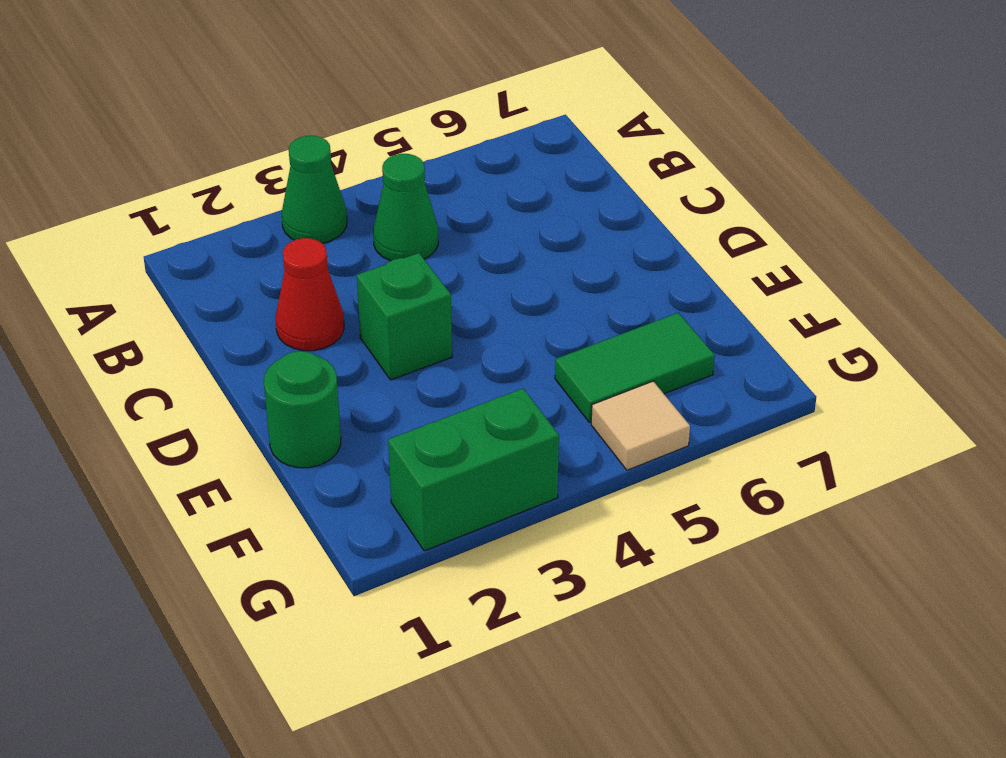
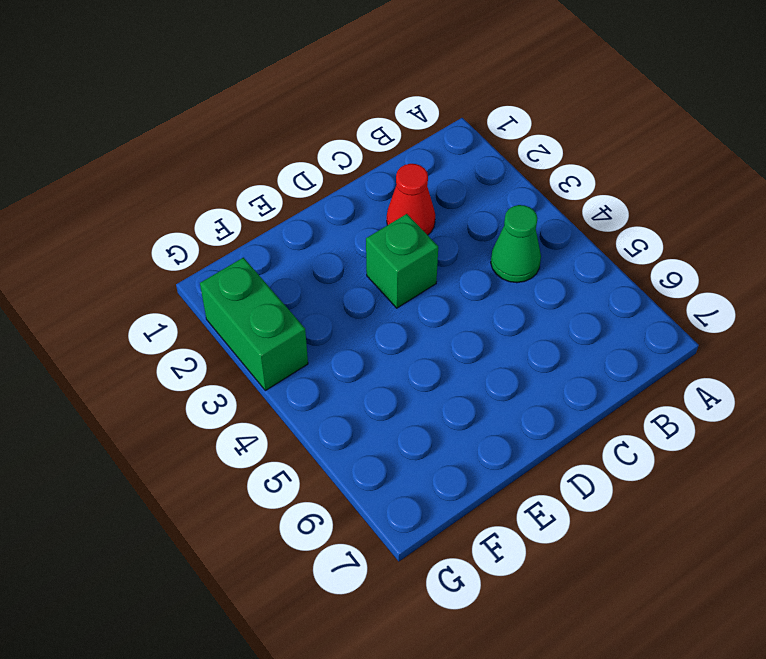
none -> green cone A3 level 1
none -> green round brick E1 level 1

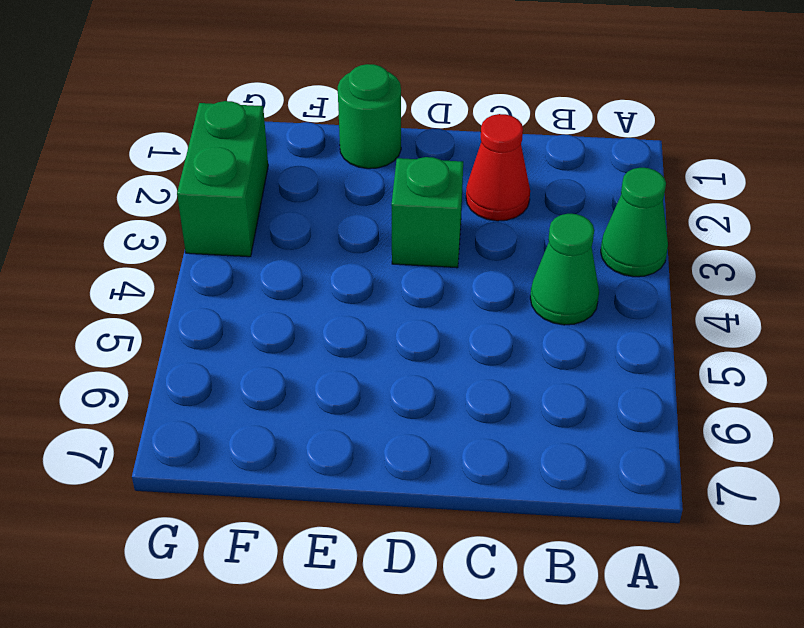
none -> green tile F5:F6 level 1
none -> tan tile G5 level 1

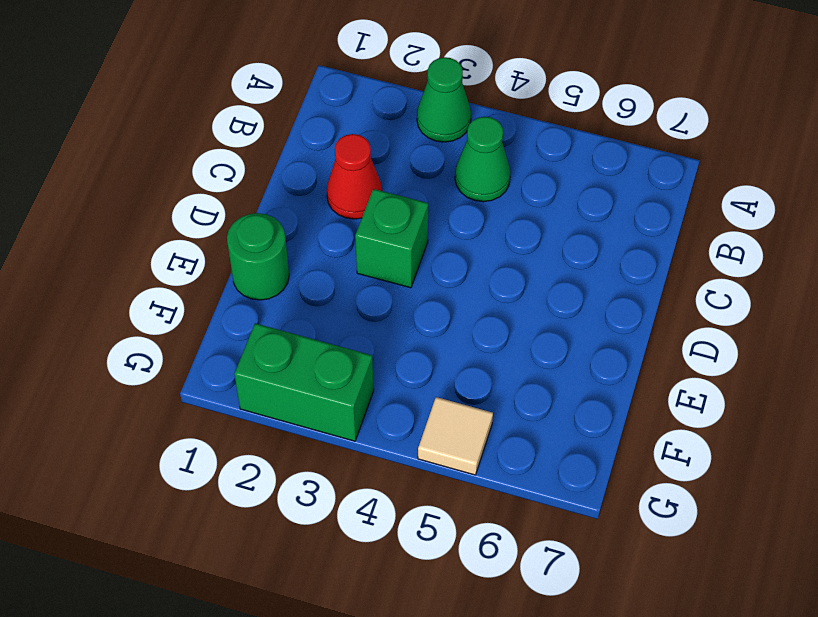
none -> green tile F5:F6 level 1

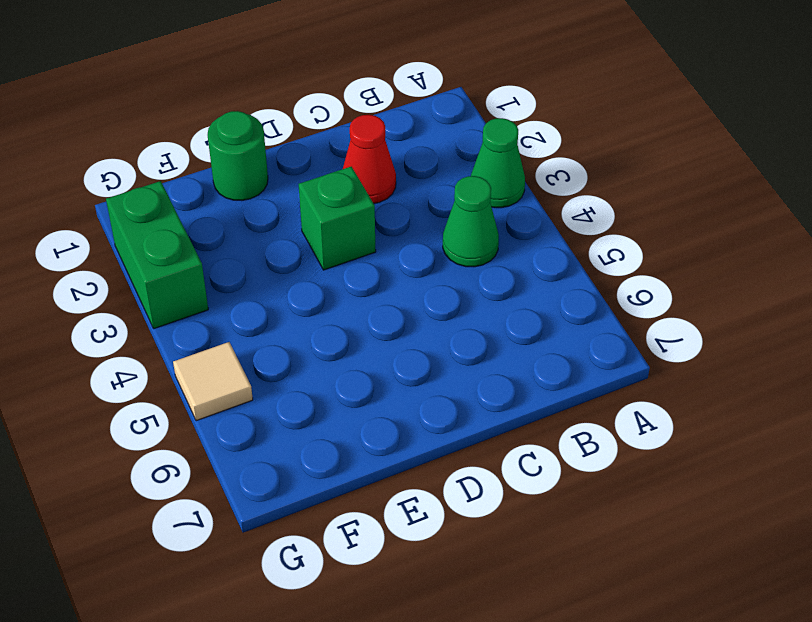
none -> green tile F5:F6 level 1

